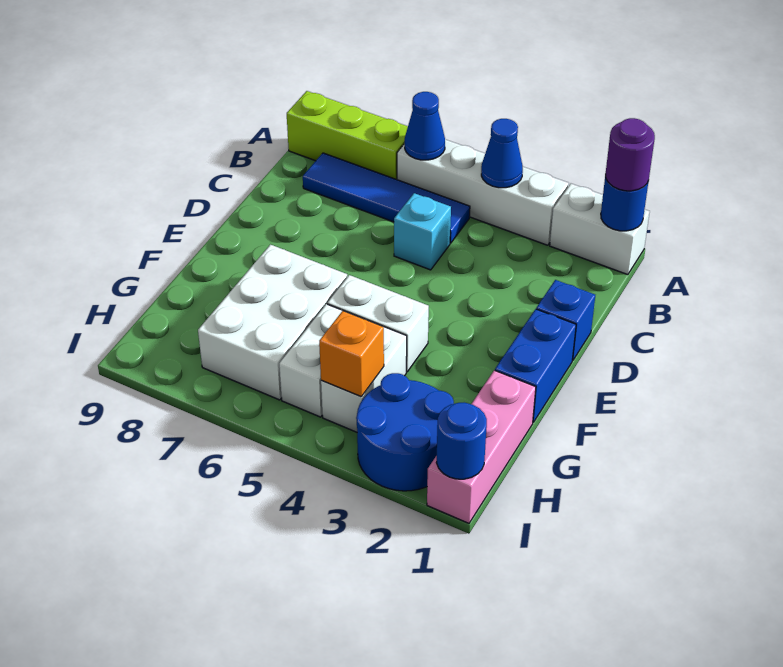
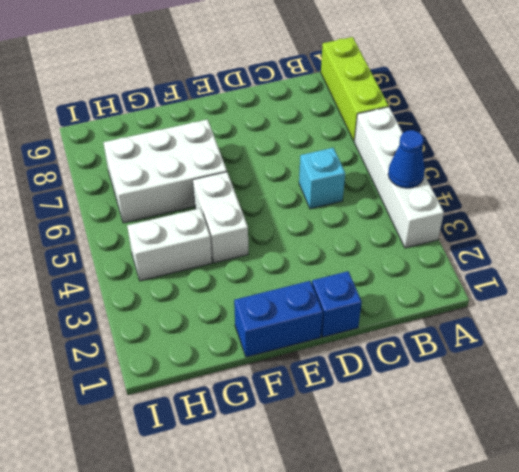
none -> white brick A1:A2 level 1
none -> blue tile B5:B8 level 1
none -> pink brick G1:I1 level 1

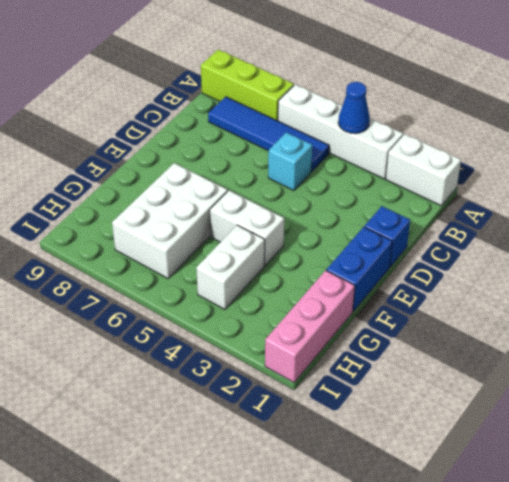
none -> white brick G5:H5 level 1
none -> blue round brick H2:I3 level 1
none -> blue round brick A1 level 2

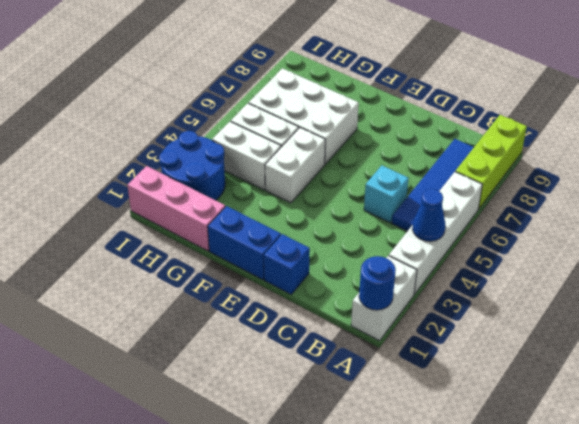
none -> blue cone A6 level 2
none -> orange brick H4 level 2
none -> blue round brick I1 level 2

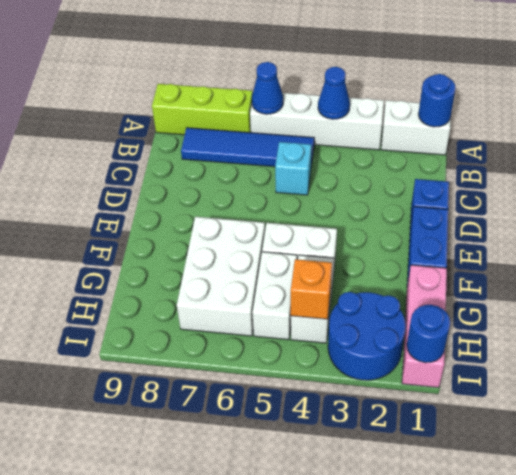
none -> purple round brick A1 level 3

